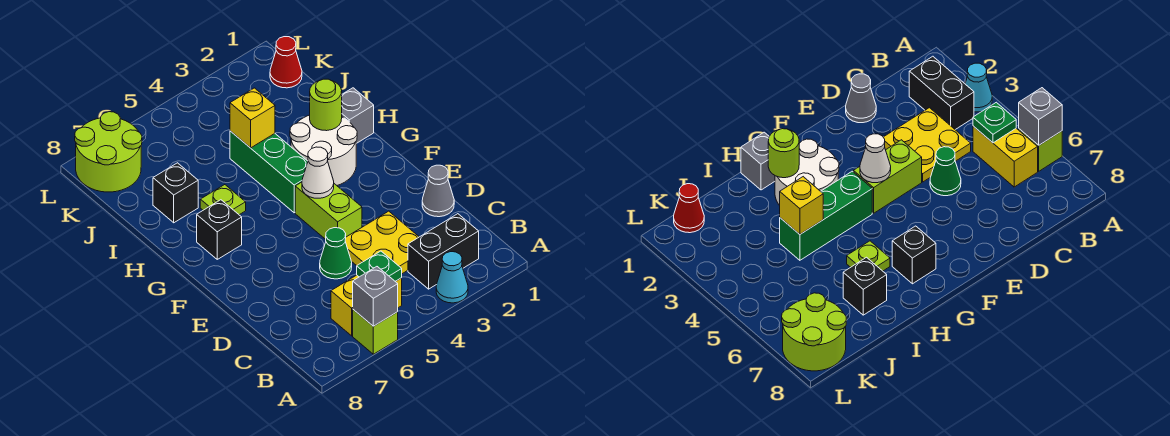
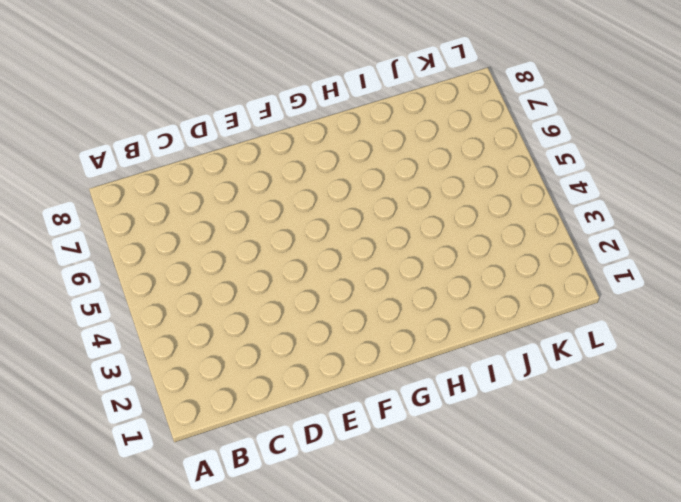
none -> cyan cone A3 level 1
none -> lime brick A6 level 1
none -> black brick B2:B3 level 1

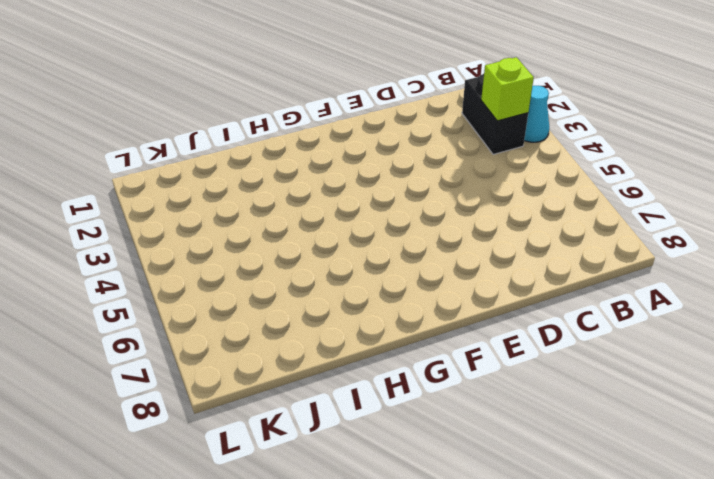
lime brick B3 level 2 -> lime brick A6 level 1
none -> yellow brick B5:B6 level 1
none -> yellow plate C3:D4 level 1
none -> grey cone D1 level 1

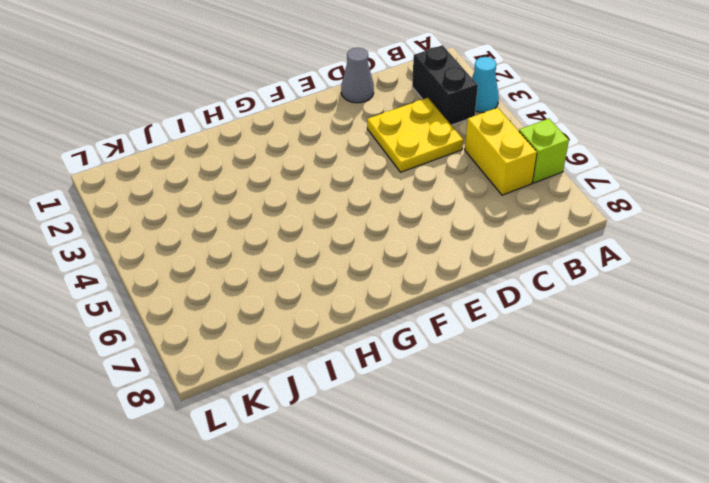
none -> green cone D5 level 1
none -> lime brick E4:F4 level 1
none -> white round brick G2:H3 level 1

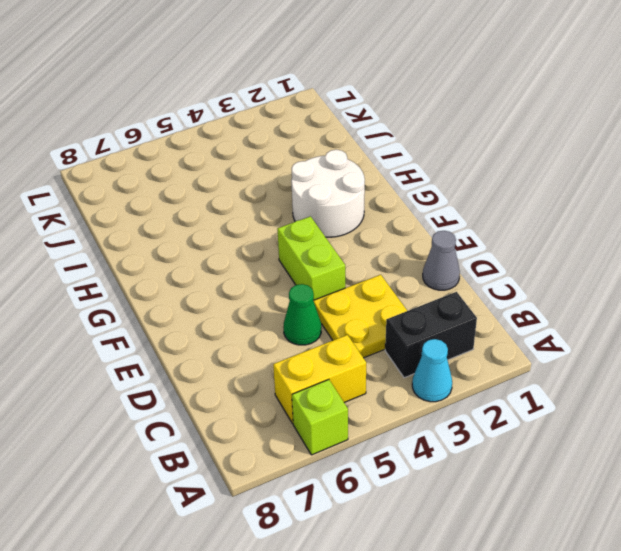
none -> green brick G4:I4 level 1
none -> black brick G7 level 1
none -> grey brick H1 level 1

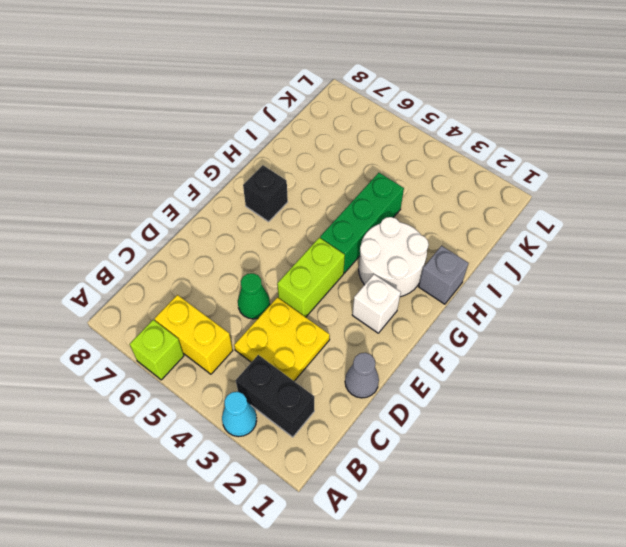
white brick F2 level 1 -> none
none -> lime plate H6 level 1
none -> black brick I7 level 1
none -> red cone K1 level 1

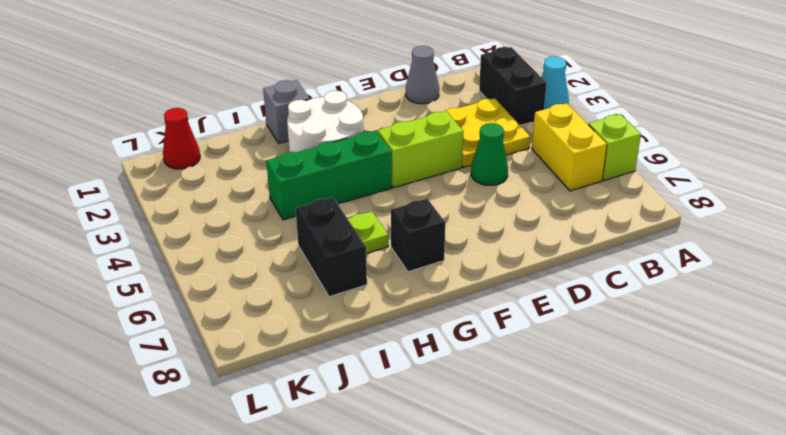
black brick I6:I7 level 1 -> black brick I7 level 1
none -> lime round brick K7:L8 level 1
none -> grey brick A6 level 2
none -> green plate B5 level 2

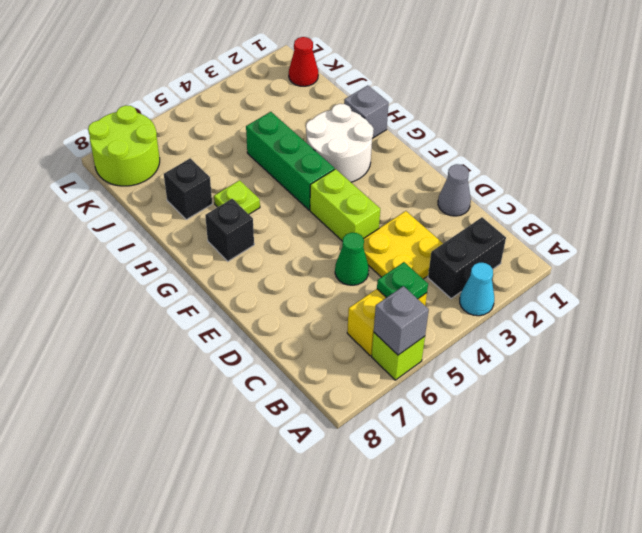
none -> white cone F4 level 2
none -> lime round brick H2 level 2
none -> yellow brick I4 level 2

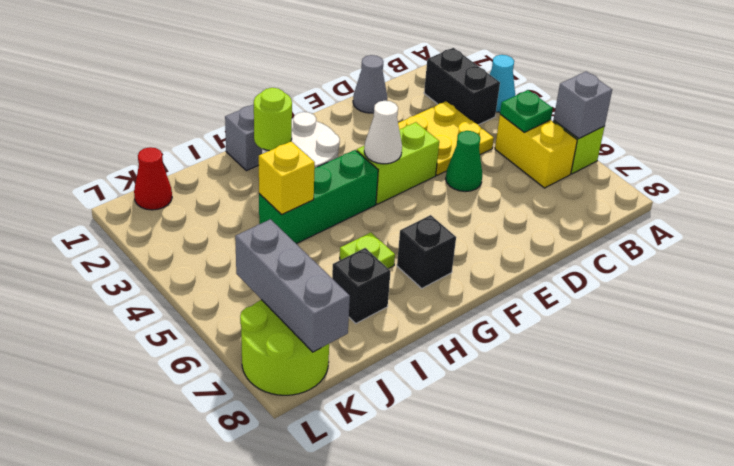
grey brick K6:K8 level 2 -> none

